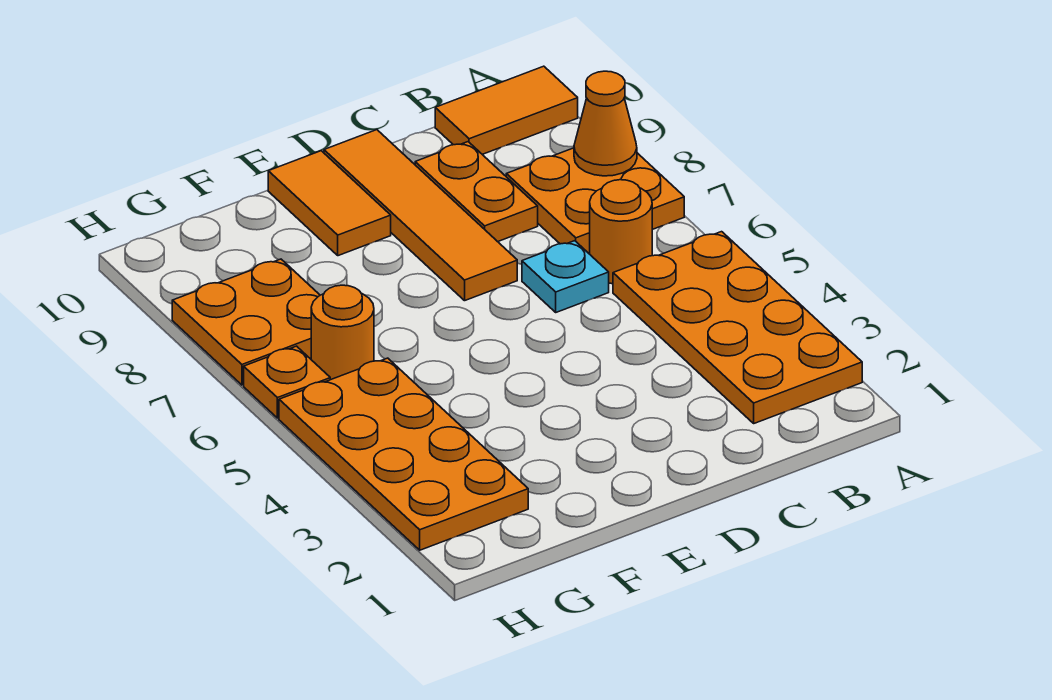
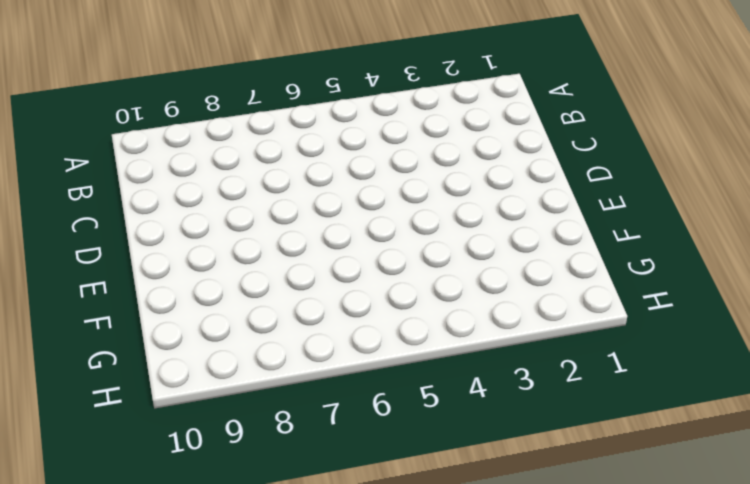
none -> orange plate A2:B5 level 1
none -> orange plate A7:B8 level 1
none -> orange tile A10:B10 level 1

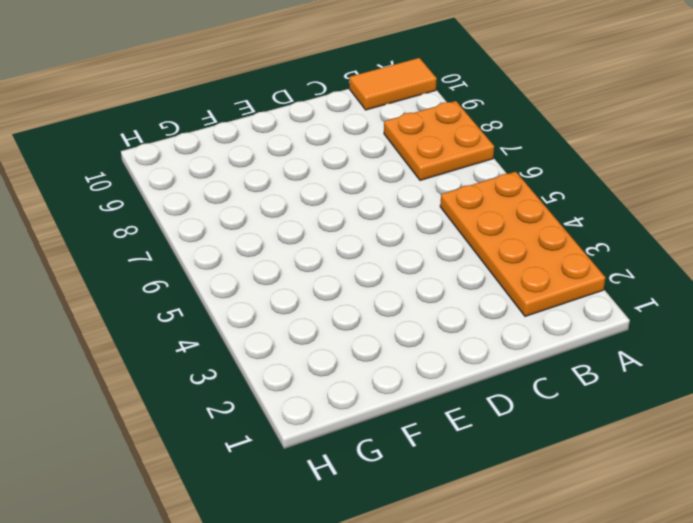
none -> orange round brick B6 level 1
none -> cyan plate C6 level 1
none -> orange plate C8:C9 level 1

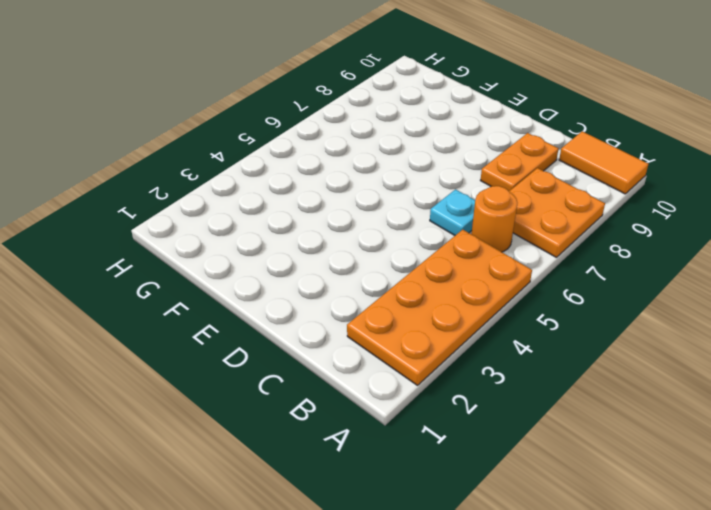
none -> orange tile D7:D10 level 1
none -> orange tile E9:E10 level 1
none -> orange plate G2:H5 level 1

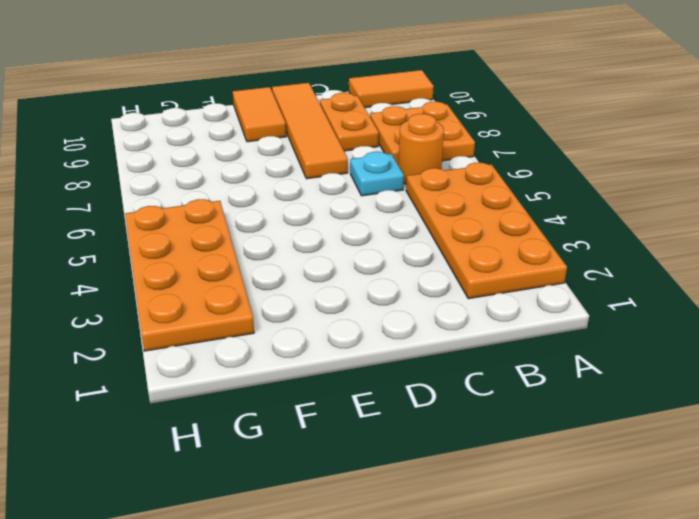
none -> orange round brick G6 level 1
none -> orange plate G7:H8 level 1
none -> orange plate H6 level 1

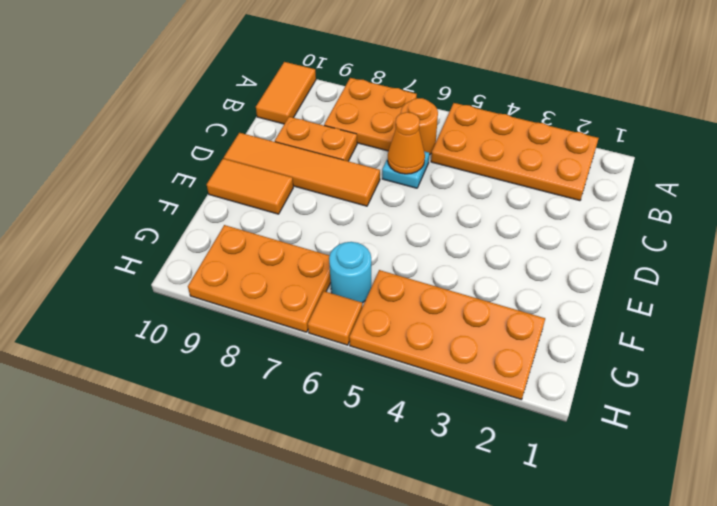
orange cone C6 level 2 -> orange cone A8 level 2
cyan round brick G6 level 1 -> orange round brick G6 level 1
orange plate G7:H9 level 1 -> orange plate G7:H8 level 1
orange tile H6 level 1 -> orange plate H6 level 1

